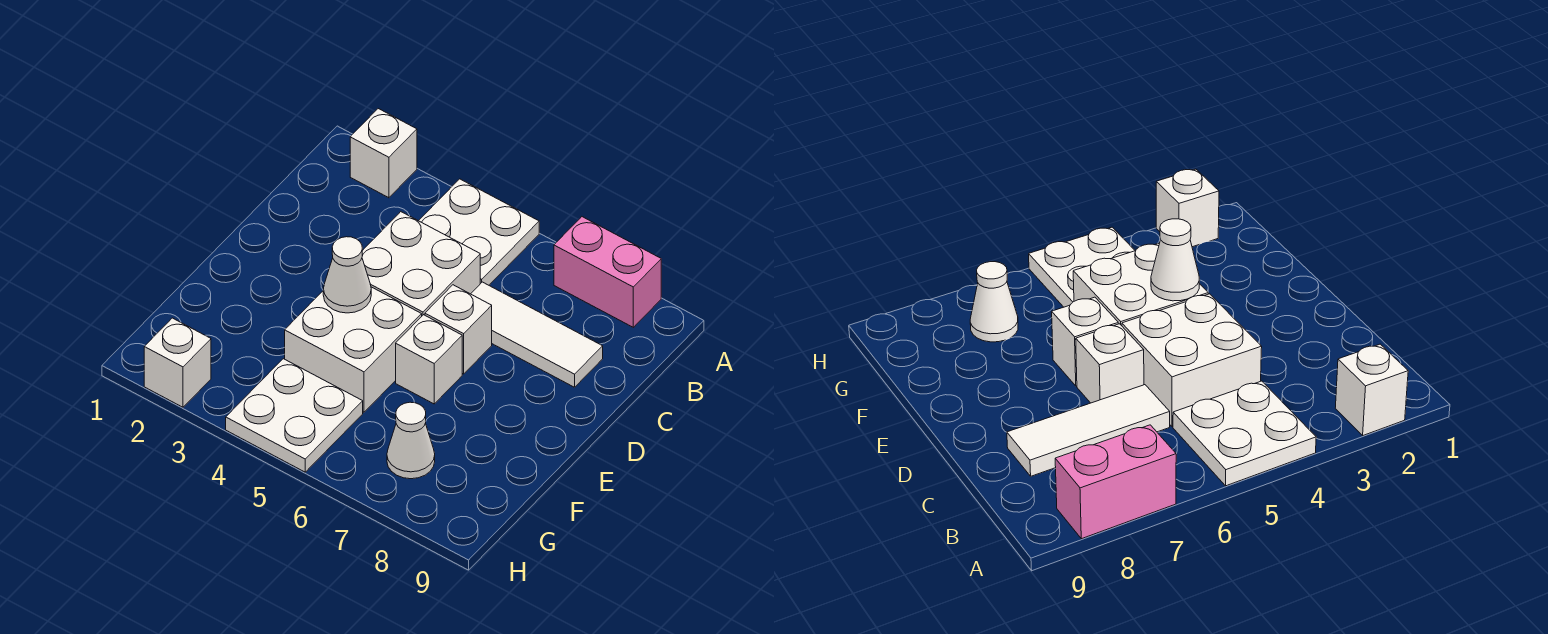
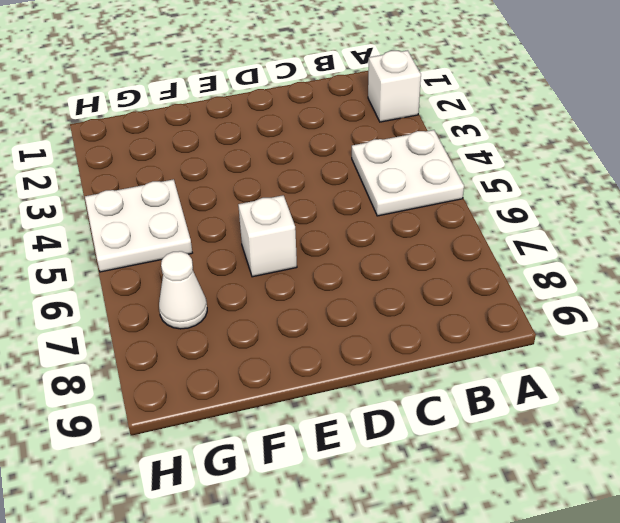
none -> pink brick A7:A8 level 1
none -> white brick C4:D5 level 1
none -> white tile C6:C8 level 1

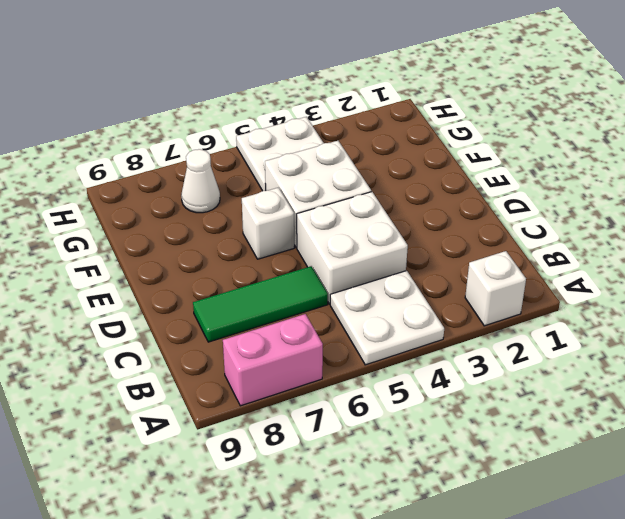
green tile C6:C8 level 1 -> white tile C6:C8 level 1
none -> white brick D6 level 1
none -> white brick H2 level 1
none -> white cone E4 level 2

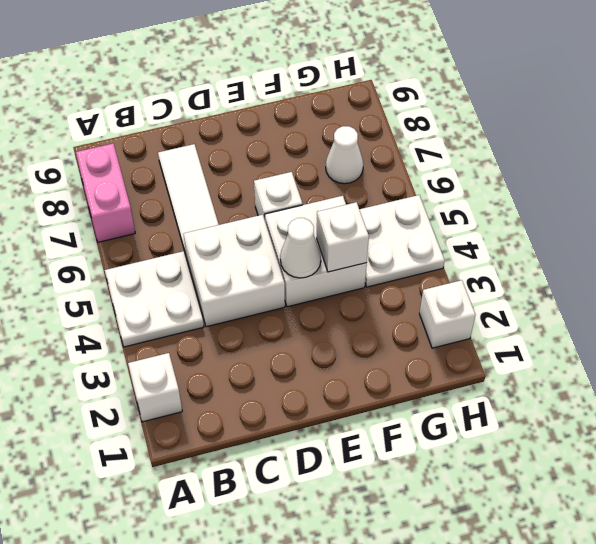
white brick F4 level 2 -> white brick D6 level 1

